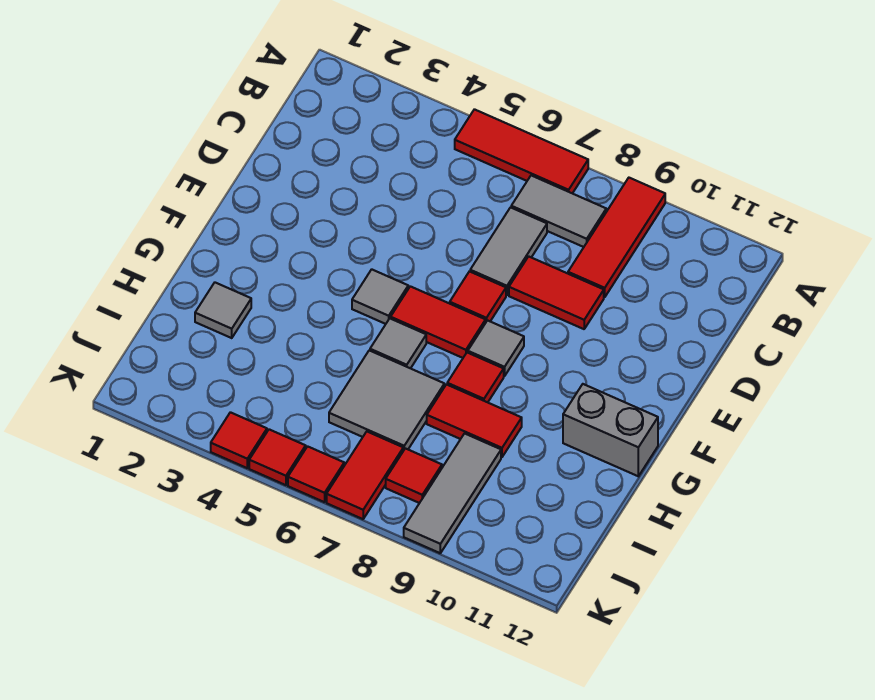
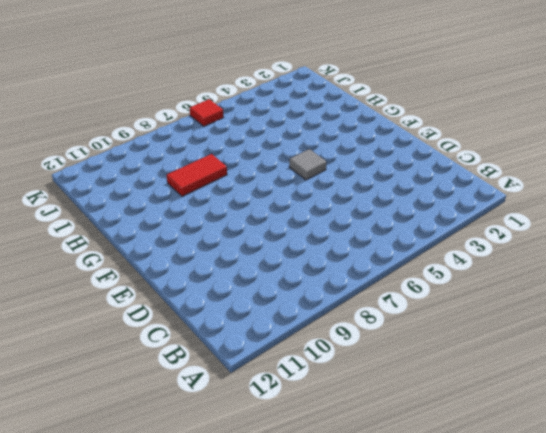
none -> red tile A5:A7 level 1
none -> red tile A9:C9 level 1
none -> grey tile B7:B8 level 1

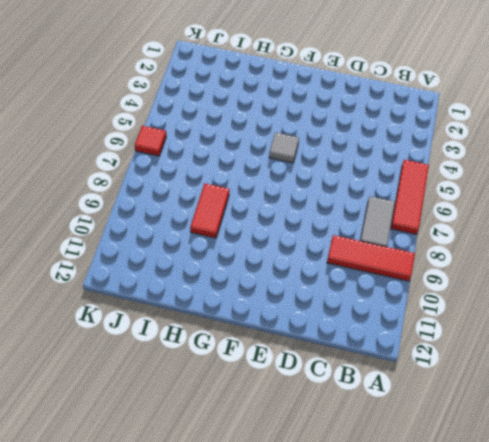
none -> grey tile C7:D7 level 1
none -> red tile D8:D9 level 1
none -> red tile E7 level 1

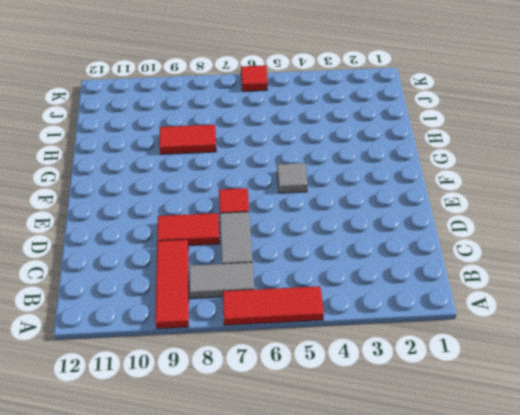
none -> red tile F6:F7 level 1
none -> grey tile F8 level 1
none -> grey tile G6 level 1

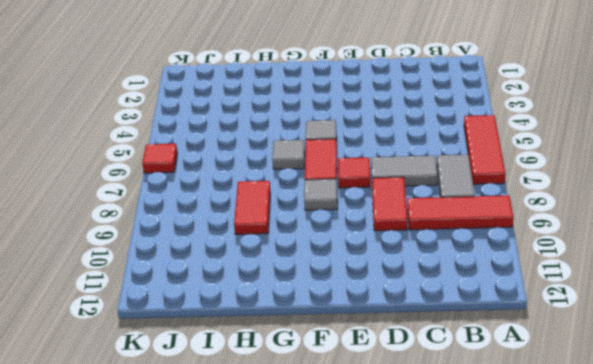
none -> red tile G8 level 1
none -> grey brick G11:G12 level 1
none -> grey tile H2 level 1

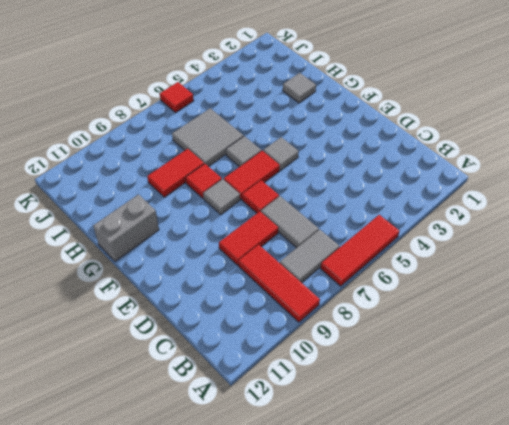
none -> grey tile I9:K9 level 1
none -> red tile J7:K7 level 1
none -> red tile J8 level 1

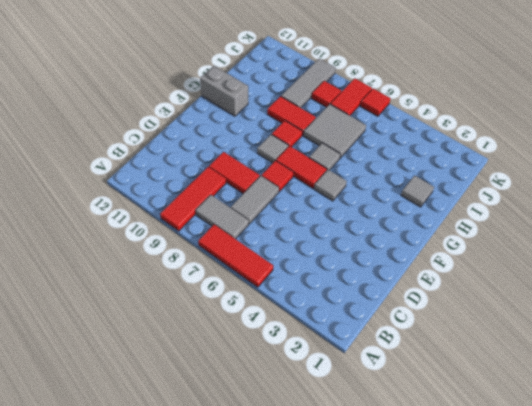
none -> red tile K4 level 1
none -> red tile K5 level 1

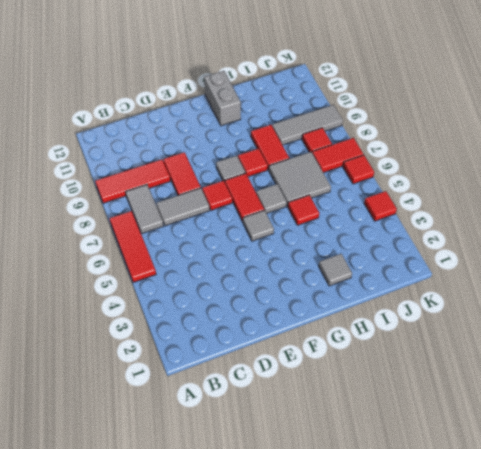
red tile H5 level 1 -> red tile K5 level 1

